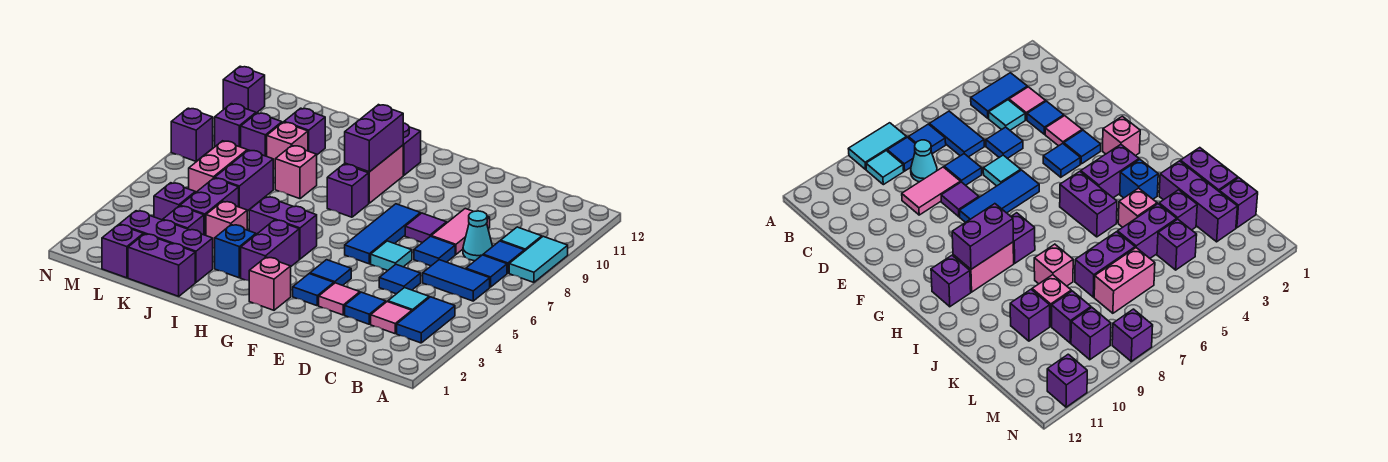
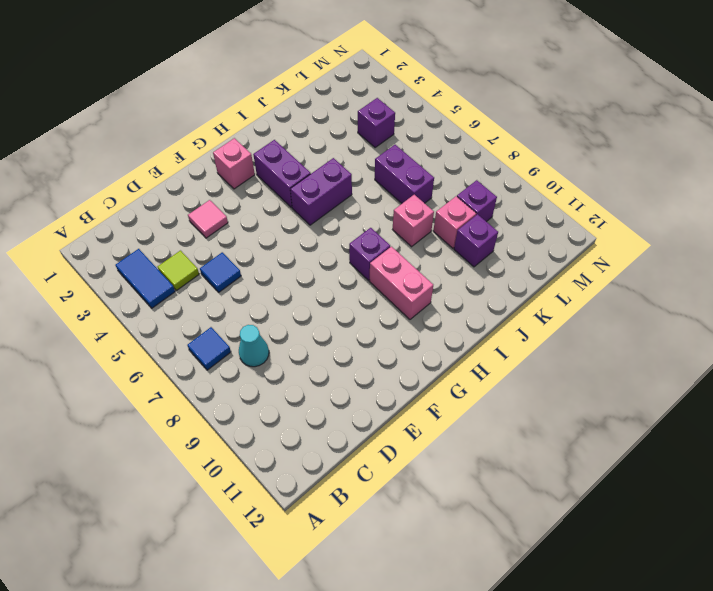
lime tile C4 level 1 -> cyan tile C4 level 1
none -> cyan tile A8:A9 level 1
none -> blue tile B6:C6 level 1
none -> blue tile B8 level 1
none -> cyan tile B9 level 1

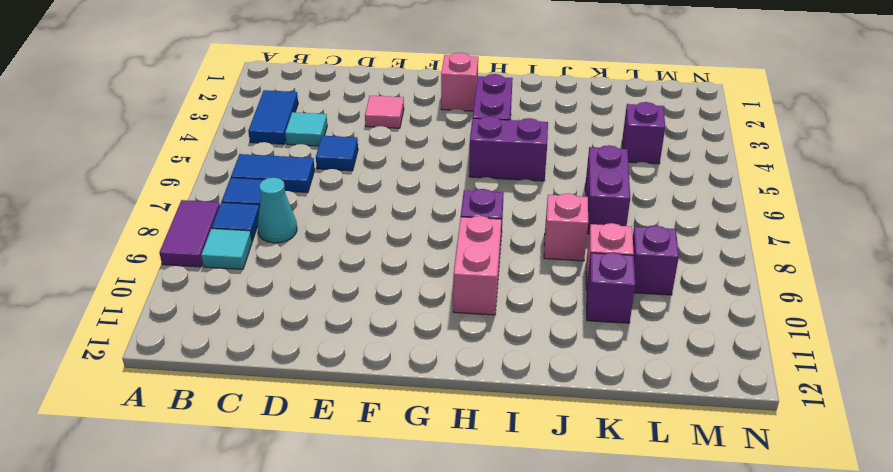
purple tile A8:A9 level 1 -> cyan tile A8:A9 level 1
none -> pink tile C3 level 1
none -> blue tile D3 level 1
none -> blue tile D7 level 1
none -> pink tile D8:D9 level 1

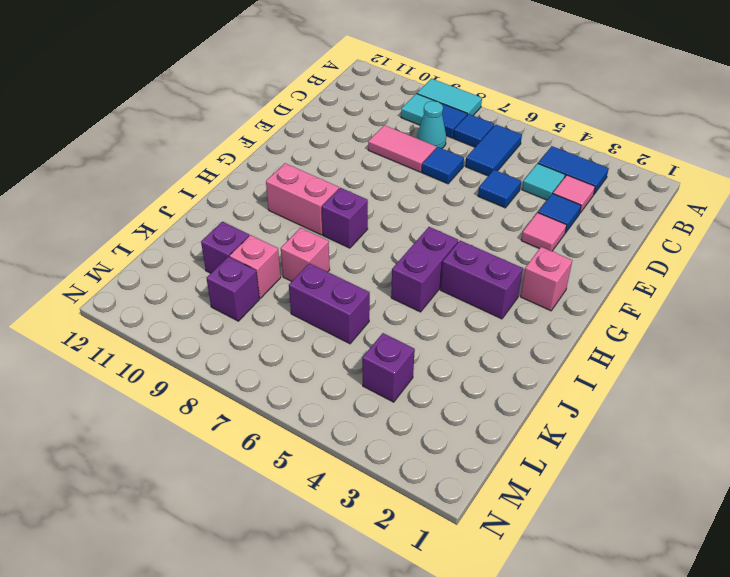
none -> cyan tile E6 level 1
none -> purple tile E8 level 1
none -> blue tile F3 level 1
none -> blue tile F4 level 1

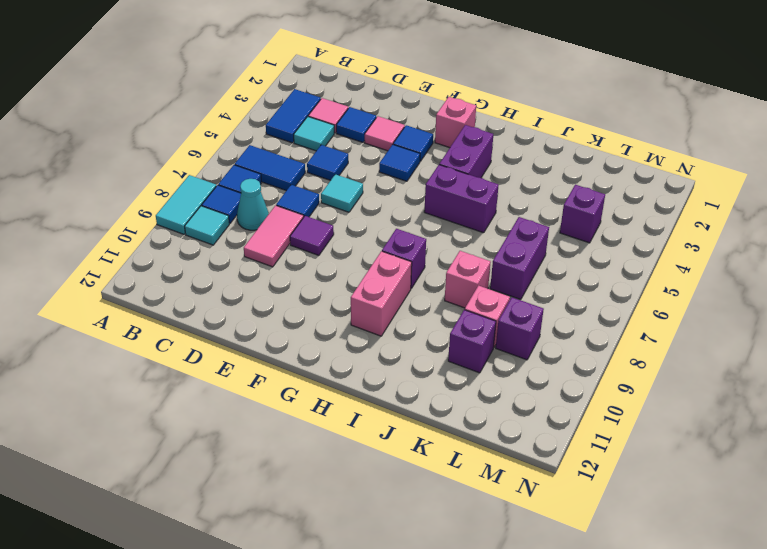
none -> blue tile F6:F8 level 1
none -> purple brick H11 level 1
none -> blue brick I3 level 1
none -> purple brick J1:K1 level 1

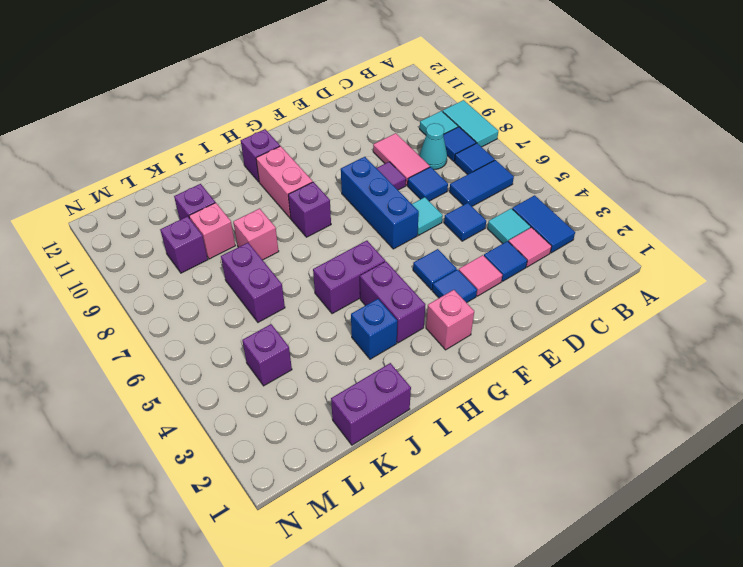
blue brick F6:F8 level 1 -> blue tile F6:F8 level 1
none -> purple brick J2:L2 level 1
none -> pink brick J4 level 1
none -> purple brick K3 level 1
none -> purple brick K4:K5 level 1

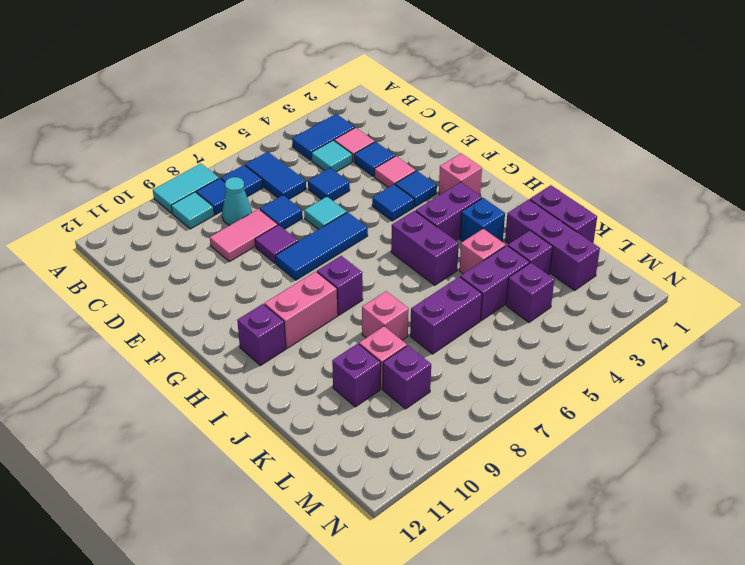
none -> purple brick L1 level 1
none -> pink brick L6:L7 level 1
none -> purple brick M9 level 1
none -> purple brick N8 level 1

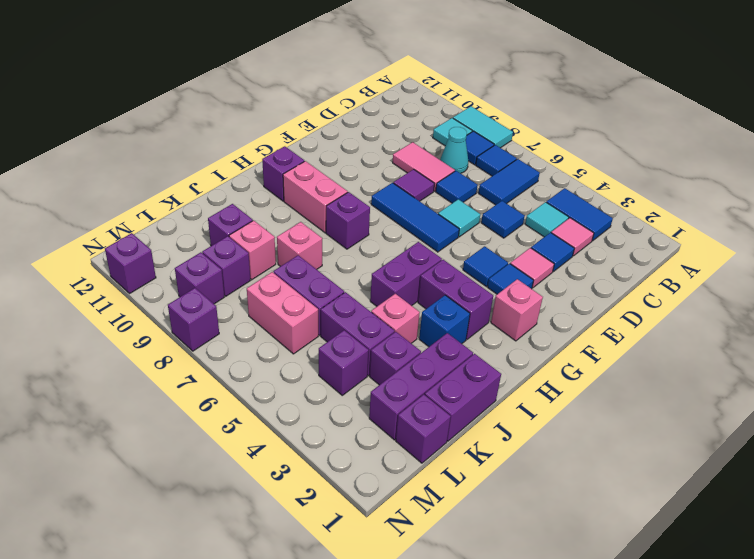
none -> purple brick H9:H10 level 2

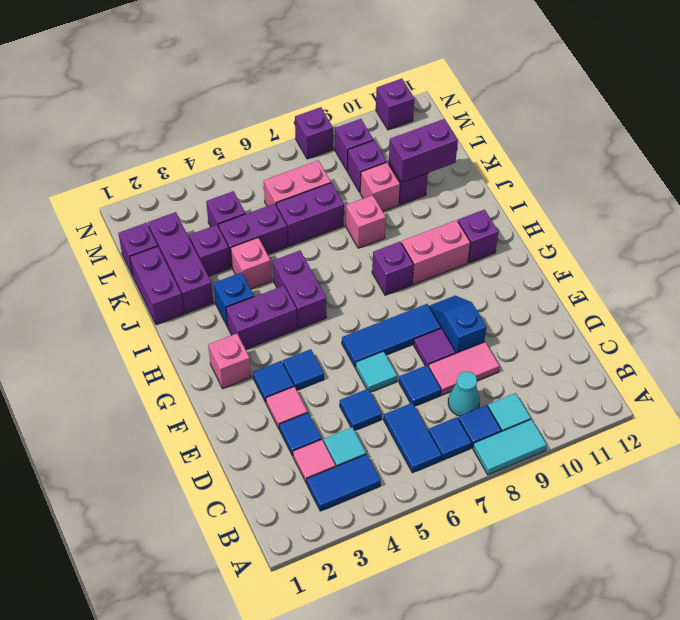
blue slope E9:F9 level 1 top E -> none
purple brick K10:K11 level 2 -> purple brick H9:H10 level 2

